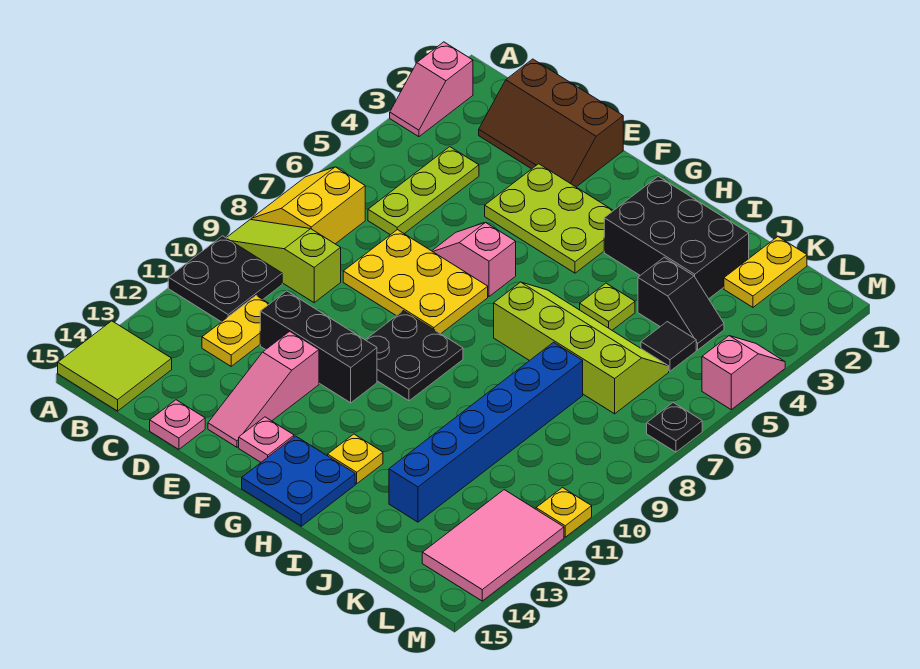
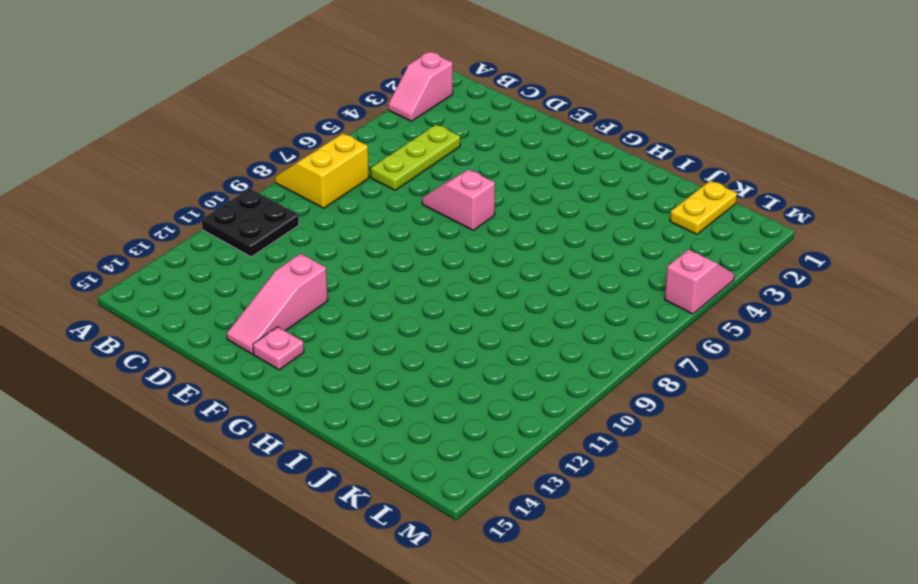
none -> lime slope A9:C9 level 1 top C
none -> lime tile A14:B15 level 1
none -> brown slope C1:E2 level 1 top 1

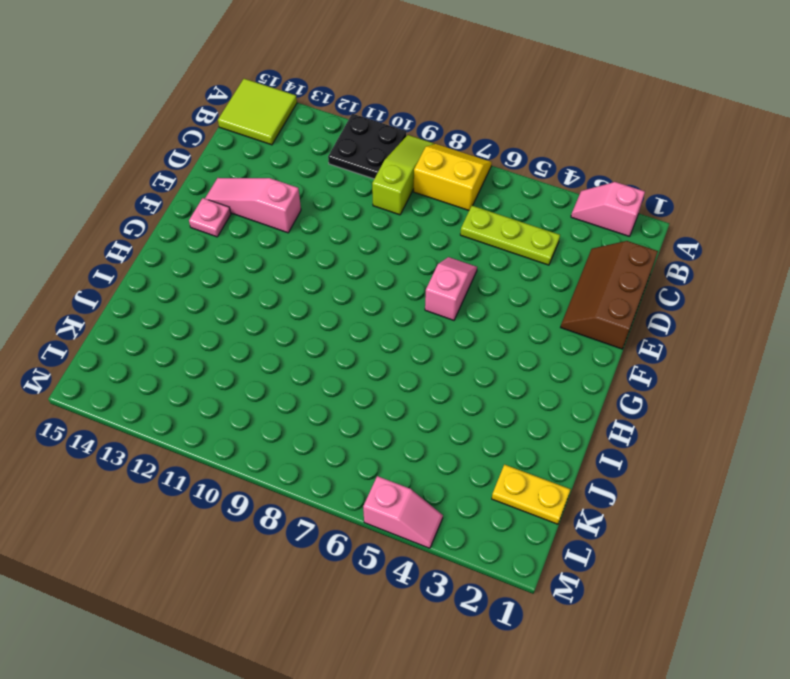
none -> yellow plate C11:C12 level 1
none -> yellow plate D7:F8 level 1
none -> black brick D11:F11 level 1

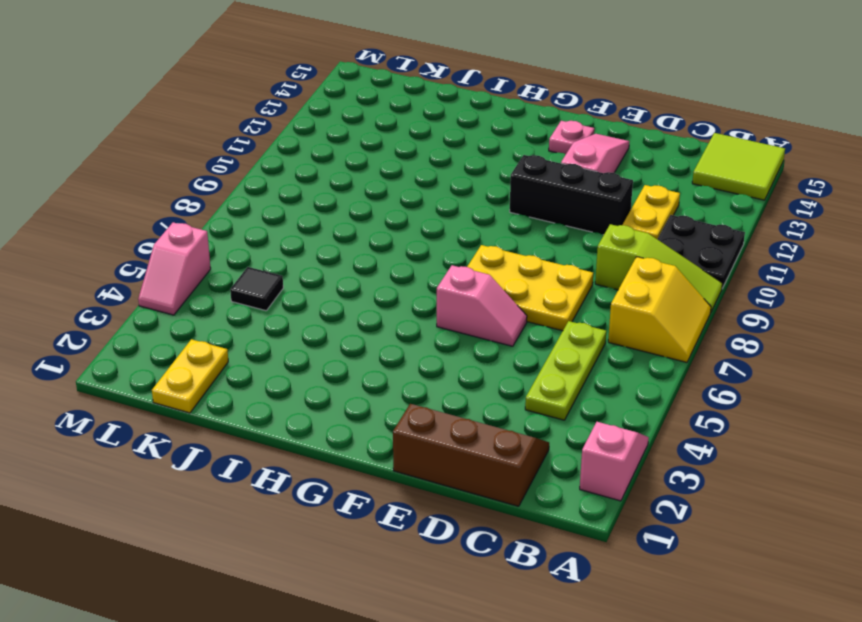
none -> pink plate D15 level 1
none -> lime plate E3:G4 level 1
none -> black plate F9:G10 level 1

